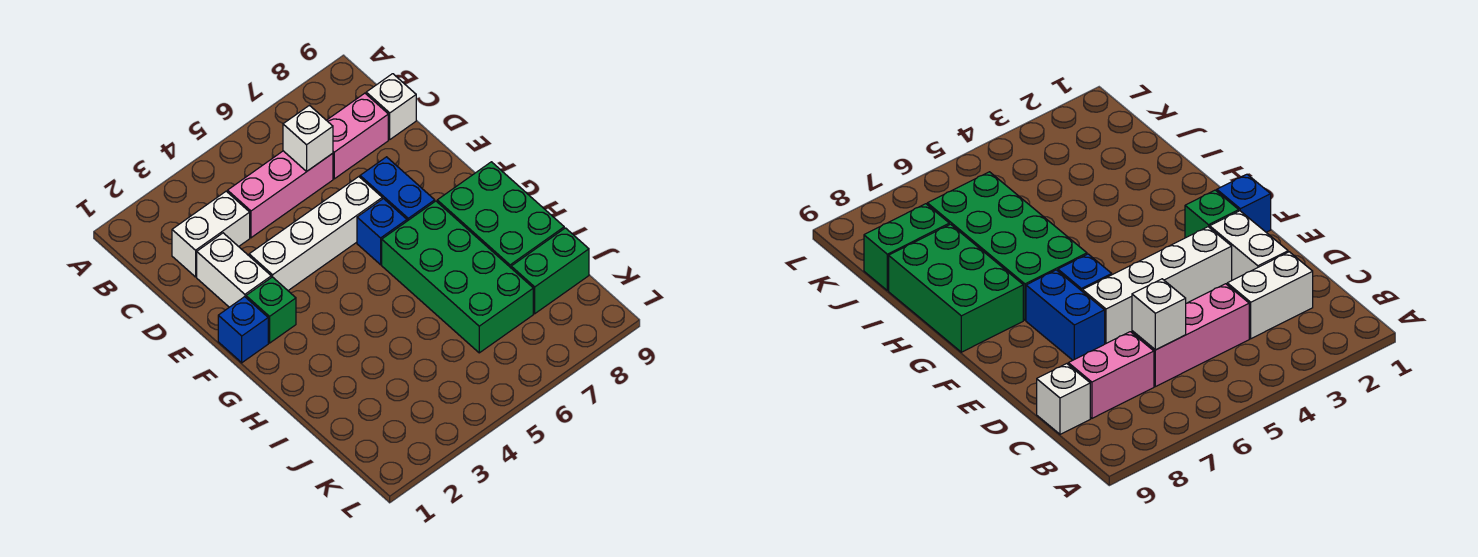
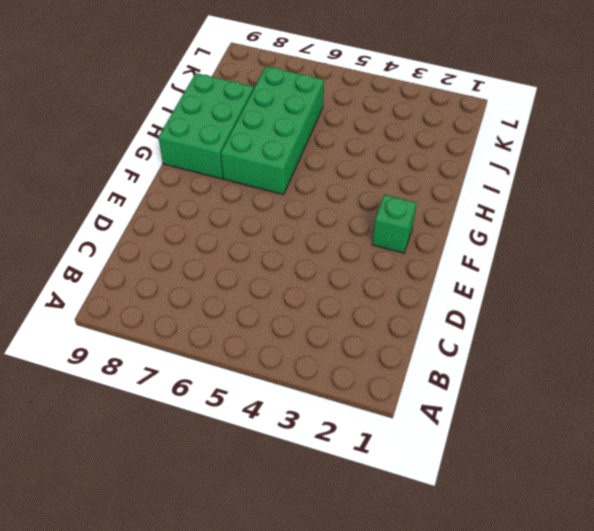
none -> white brick C2:C3 level 1
none -> pink brick C4:C6 level 1
none -> pink brick C7:C8 level 1

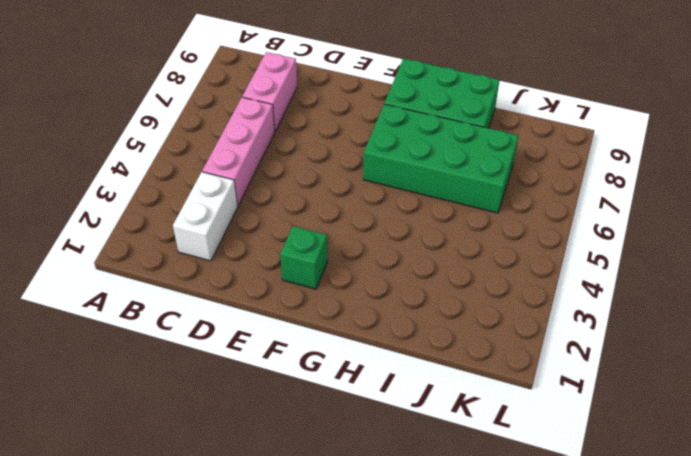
none -> white brick C9 level 1
none -> white brick D2:E2 level 1
none -> white brick E3:E6 level 1

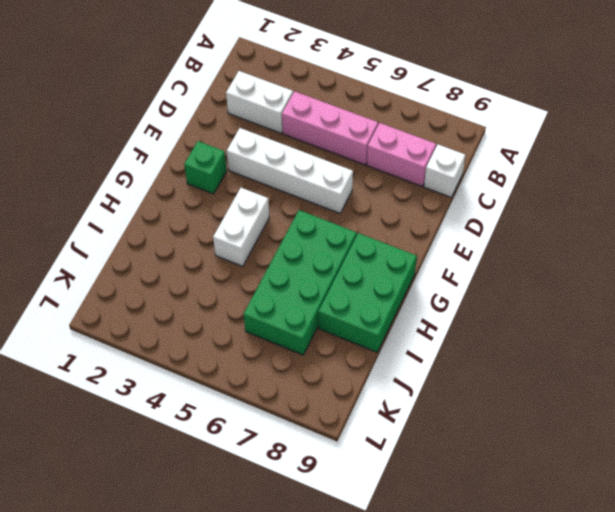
white brick G4:H4 level 1 -> white brick D2:E2 level 1
none -> blue brick E7:F7 level 1
none -> blue brick F1 level 1
none -> blue brick F6 level 1

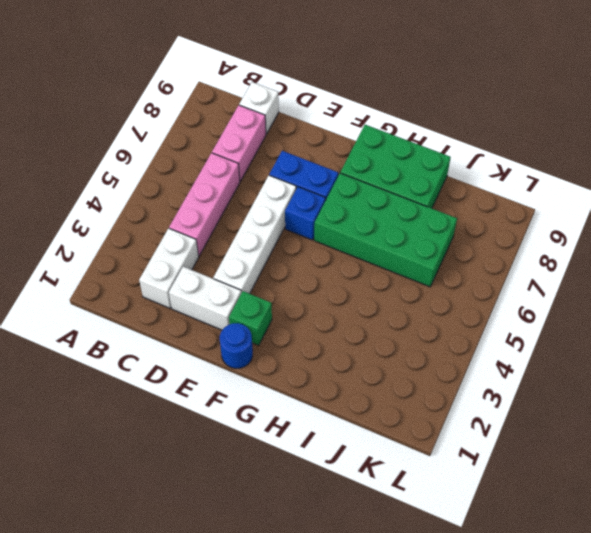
blue round brick F1 level 1 -> blue brick F1 level 1
none -> green brick J8:J9 level 1
none -> white brick C6 level 2

